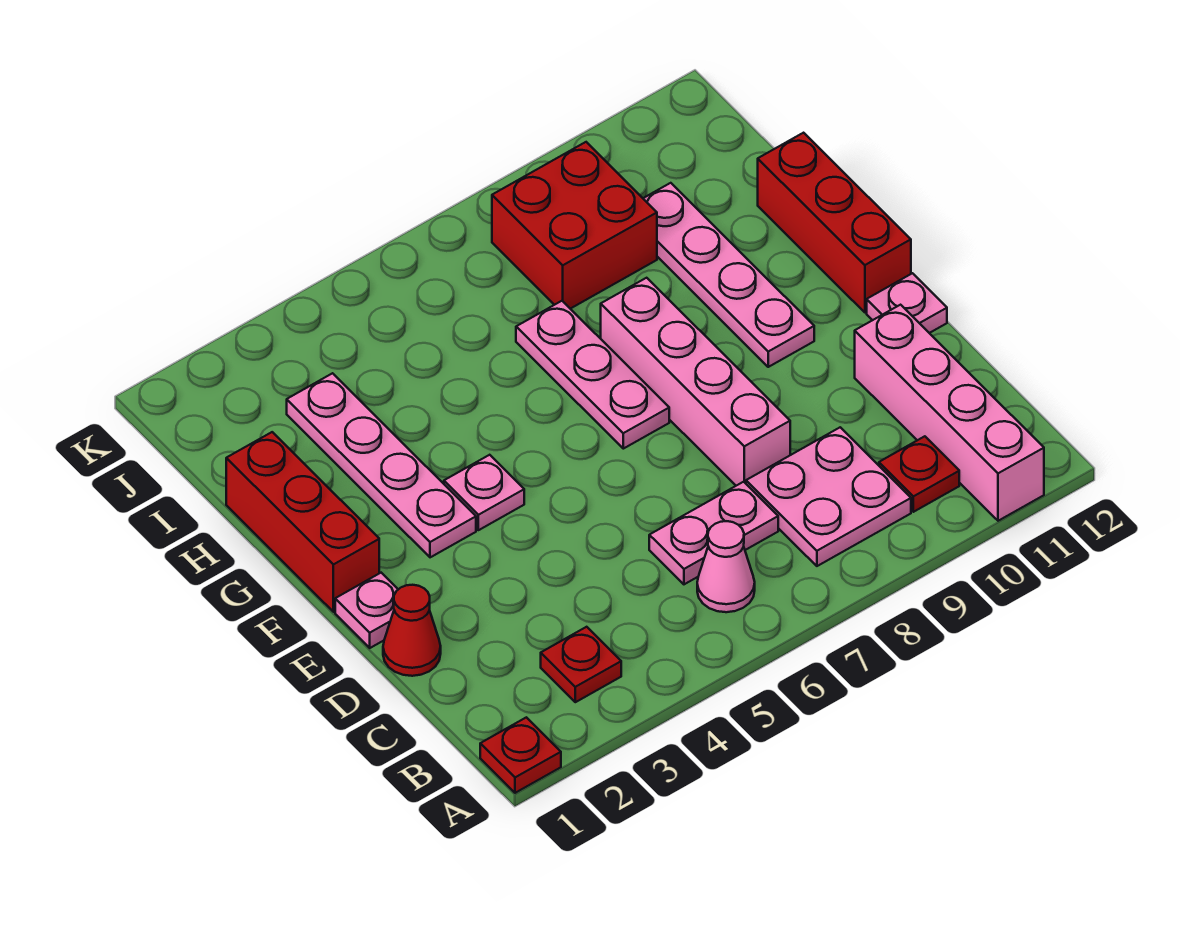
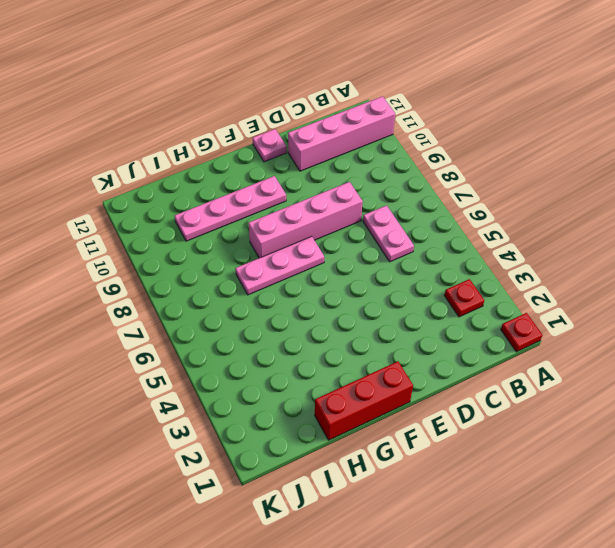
none -> pink cone B6 level 1
none -> pink plate B8:C9 level 1
none -> red plate B10 level 1

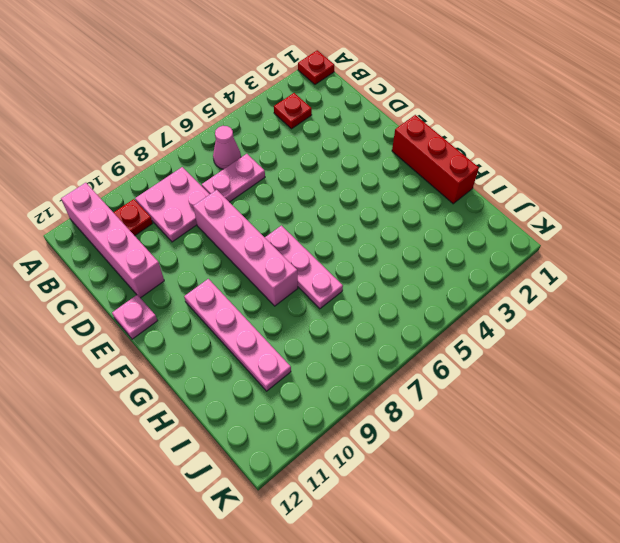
none -> red cone D1 level 1
none -> pink plate E1 level 1
none -> pink plate F3:I3 level 1

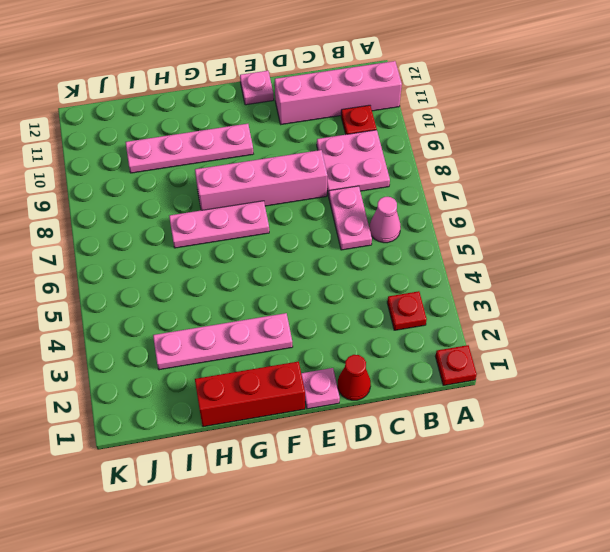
none -> pink plate F4 level 1
none -> red brick F12:H12 level 1
none -> red brick I8:J9 level 1

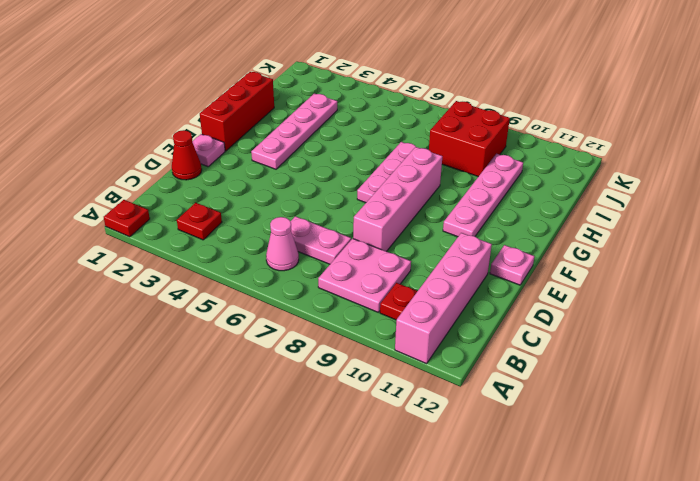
none -> pink plate F4 level 1
none -> red brick F12:H12 level 1

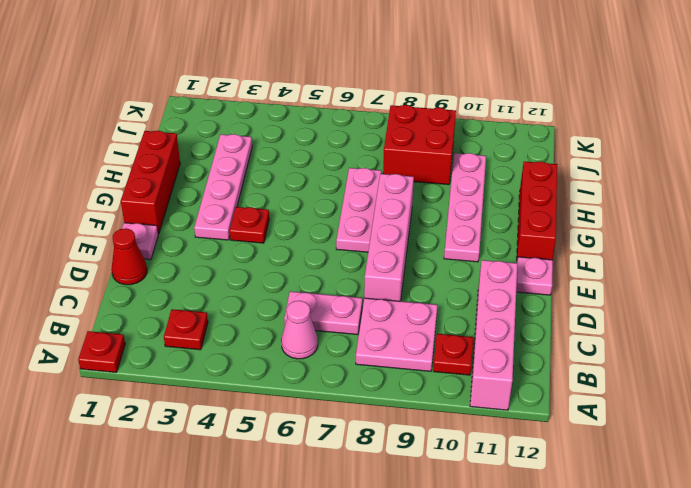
red plate F4 level 1 -> pink plate F4 level 1

